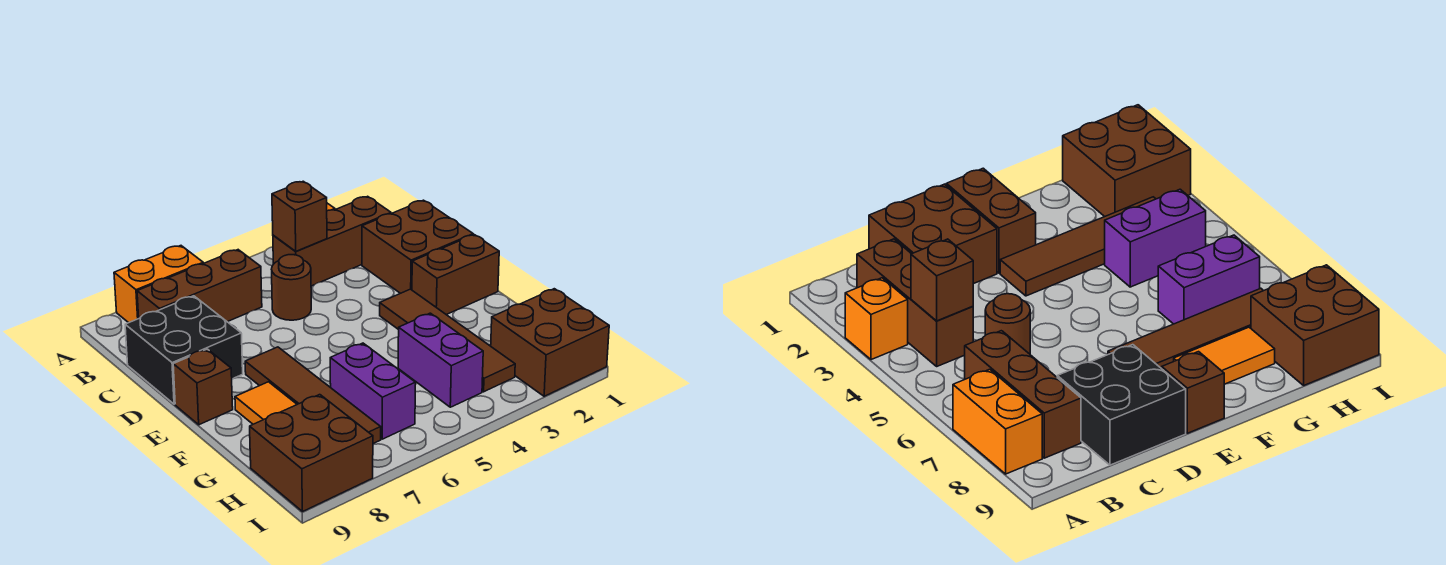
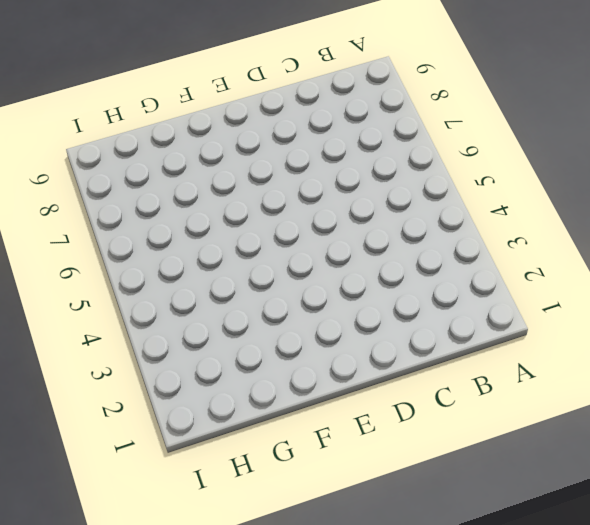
none -> orange brick A3 level 1
none -> orange brick A7:A8 level 1
none -> brown brick B2:B4 level 1

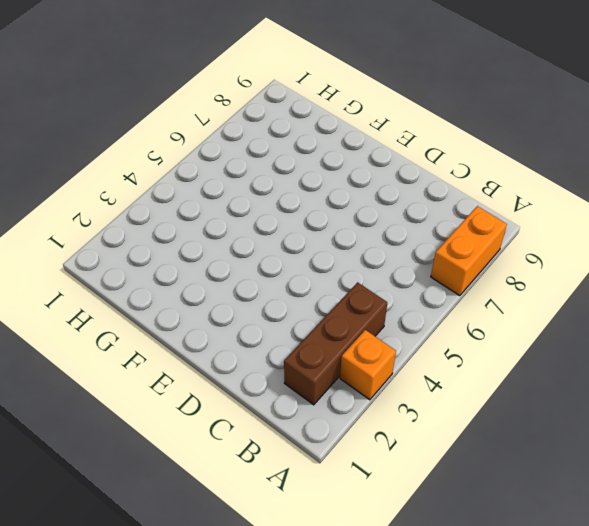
none -> brown brick B6:B8 level 1
none -> brown brick C1:D2 level 1
none -> brown round brick C5 level 1

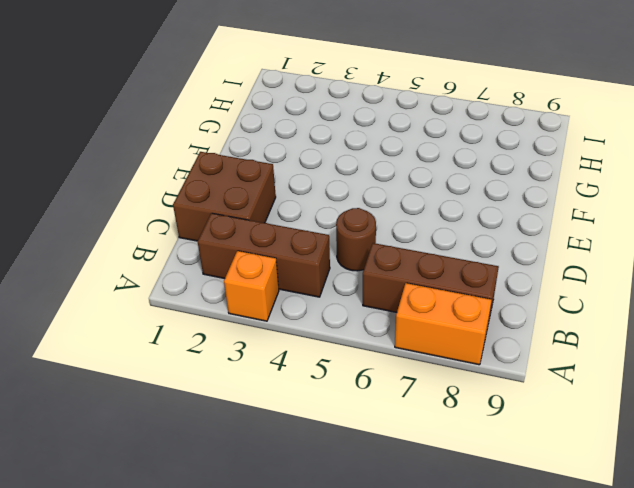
none -> black brick C8:D9 level 1
none -> brown brick E1:E2 level 1
none -> brown tile E3:H3 level 1

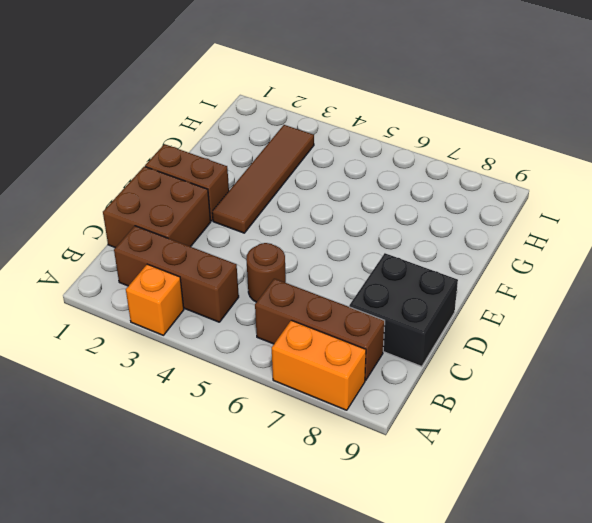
none -> brown tile E7:H7 level 1
none -> brown brick E9 level 1
none -> orange tile F8:G8 level 1

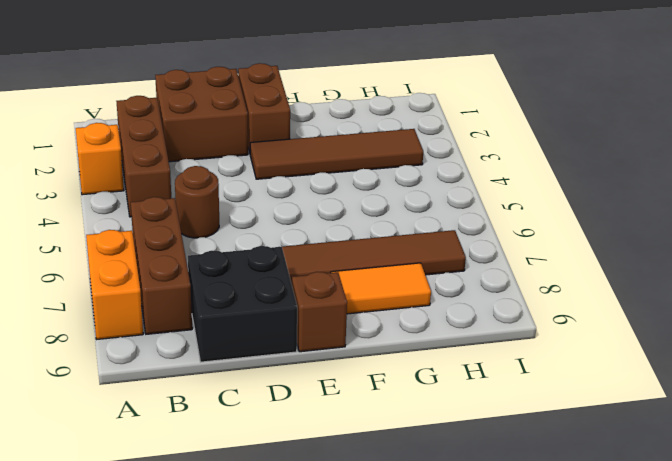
none -> purple brick G4:H4 level 1
none -> purple brick G6:H6 level 1
none -> brown brick H1:I2 level 1

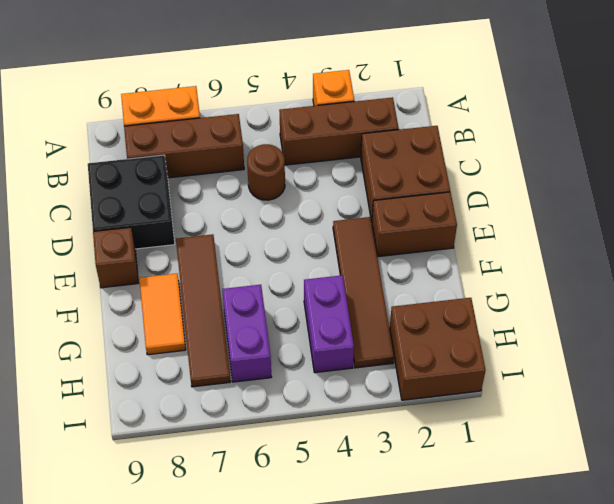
none -> brown brick H8:I9 level 1
none -> brown brick B4 level 2

